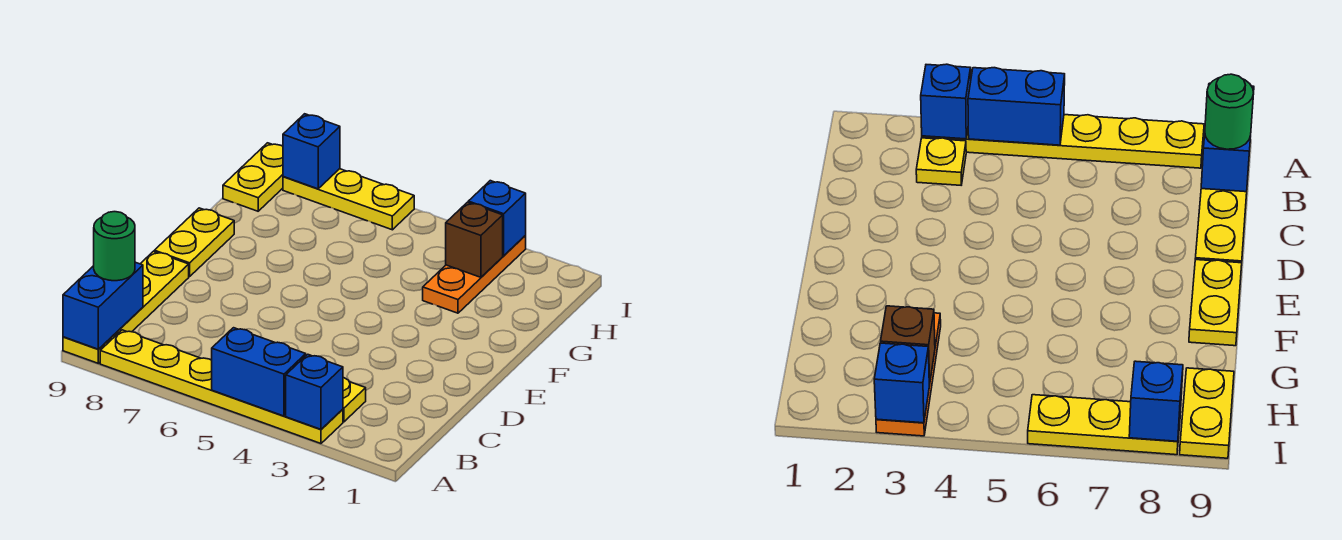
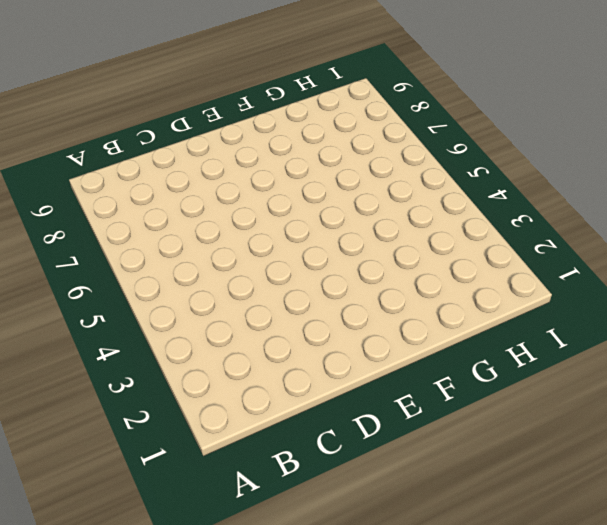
none -> yellow plate A3:A8 level 1
none -> yellow plate A9:D9 level 1
none -> yellow plate B3 level 1

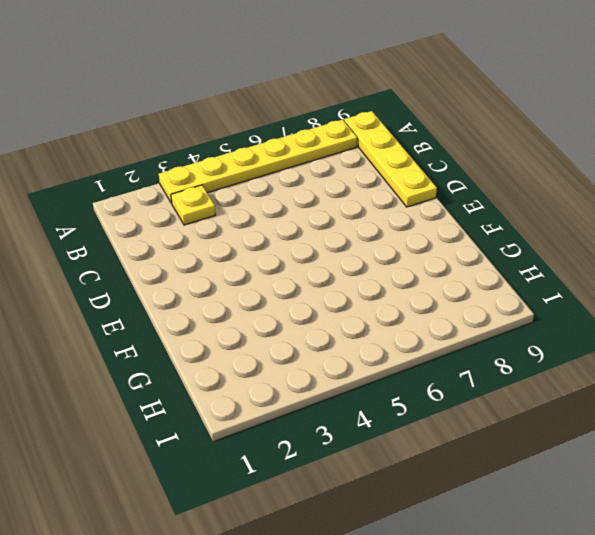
none -> yellow plate E9:F9 level 1
none -> orange plate G3:I3 level 1
none -> yellow plate H9:I9 level 1

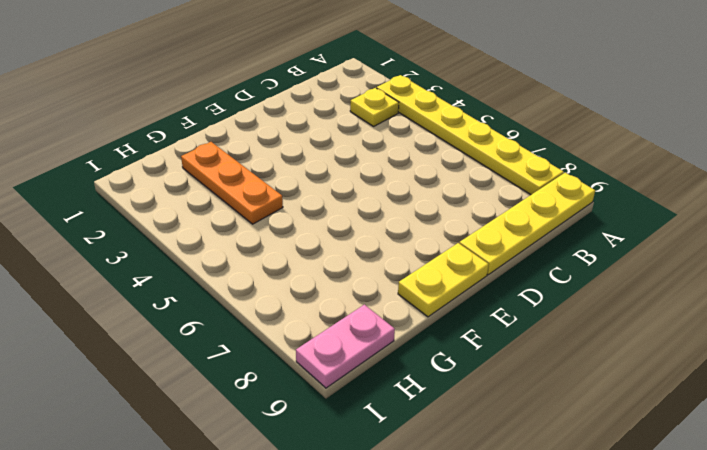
orange plate G2:G4 level 1 -> orange plate G3:I3 level 1
pink plate H9:I9 level 1 -> yellow plate H9:I9 level 1
none -> yellow plate I6:I8 level 1
none -> blue brick A3 level 2
none -> blue brick A4:A5 level 2

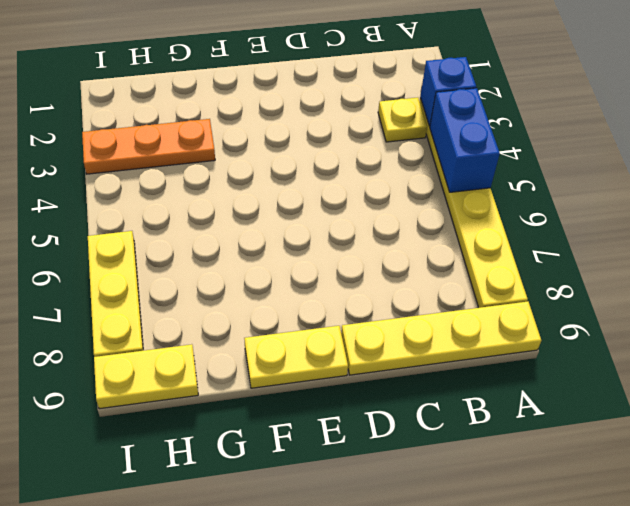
none -> blue brick A9:B9 level 2
none -> brown brick H3 level 2
none -> blue brick I3 level 2

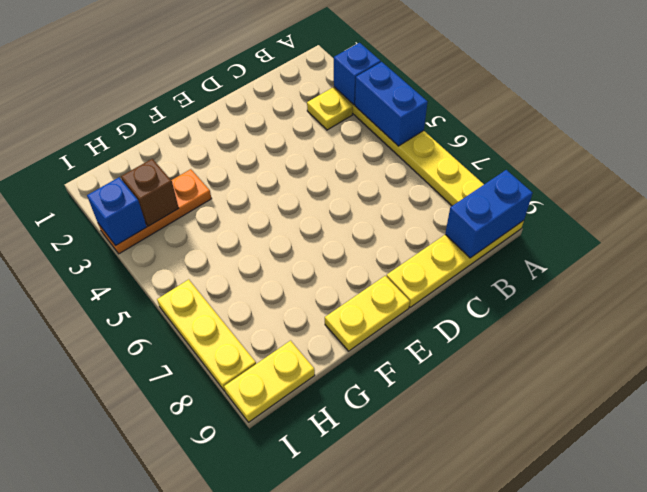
none -> blue brick I8 level 2
none -> green round brick B9 level 3

